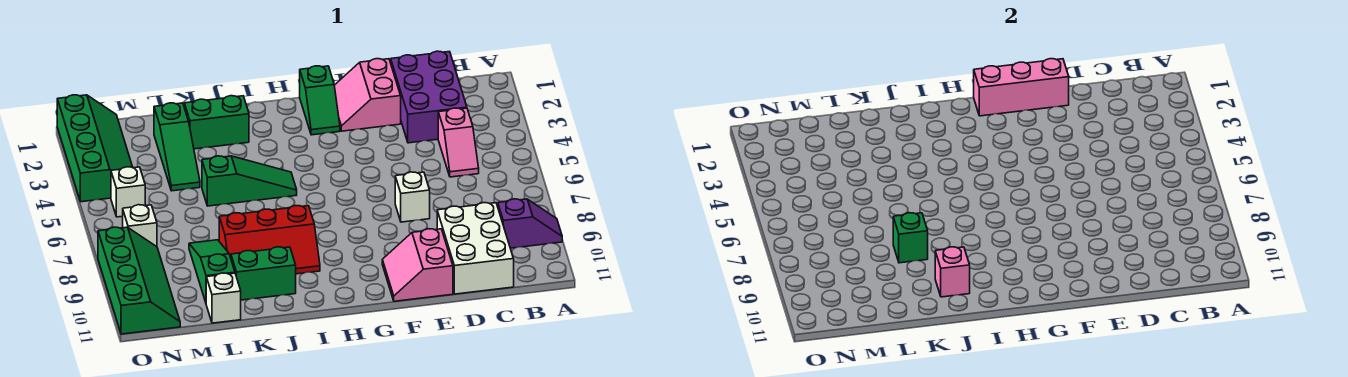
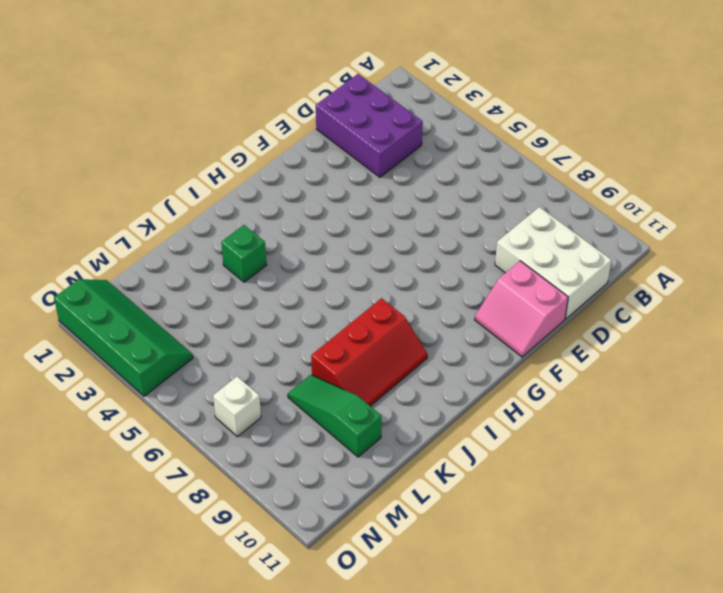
green brick J3 level 1 -> green brick K8 level 2
none -> purple slope A9:B9 level 1 top B
none -> pink slope C4:C5 level 1 top 4
none -> pink slope E1:F2 level 1 top E

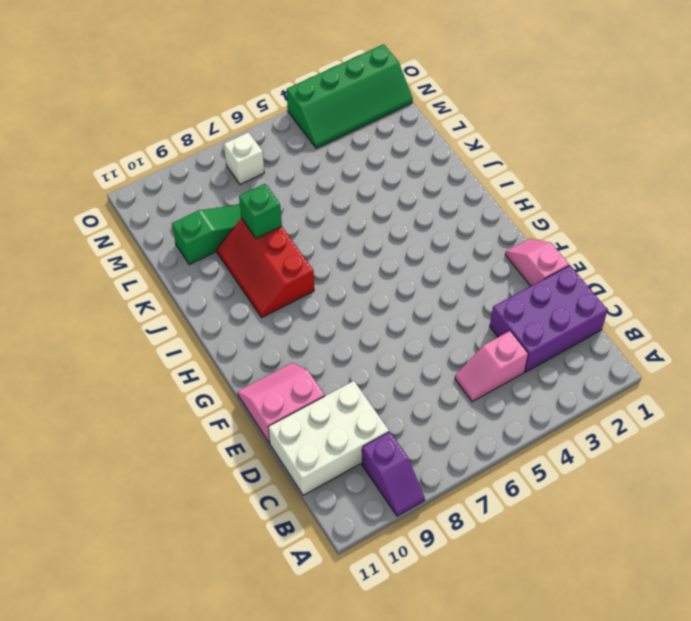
pink slope E1:F1 level 1 top E -> pink slope E1:F2 level 1 top E
none -> white brick E7 level 1
none -> green slope G1:G2 level 1 top 1
none -> green slope I5:K5 level 1 top K

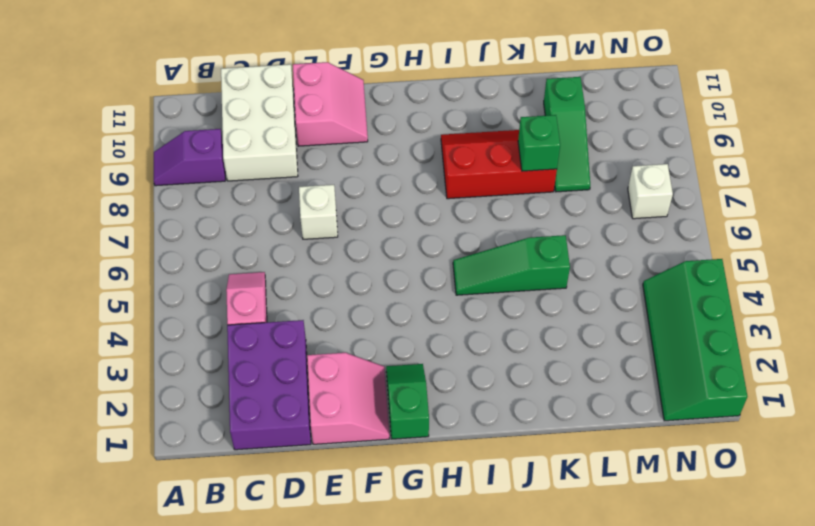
none -> green brick J2:K2 level 1
none -> green brick J10:K10 level 1
none -> green slope L2:L4 level 1 top 2

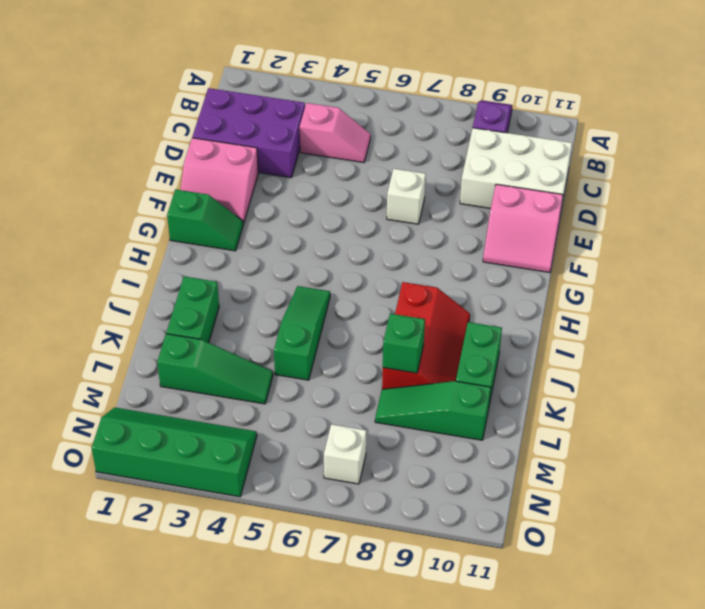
none -> white brick L11 level 1
none -> white brick N5 level 1
none -> green slope N8:O11 level 1 top O

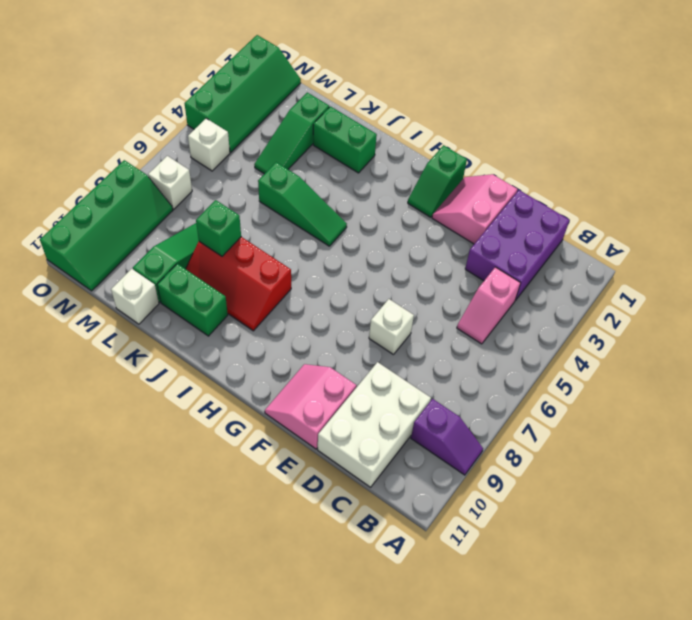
none -> pink brick E1:G1 level 2
none -> pink brick J10 level 2

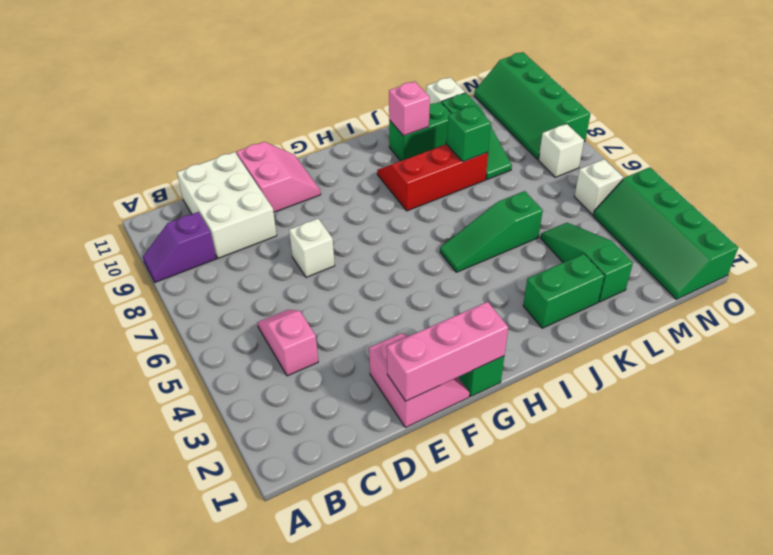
none -> purple brick C1:D3 level 1

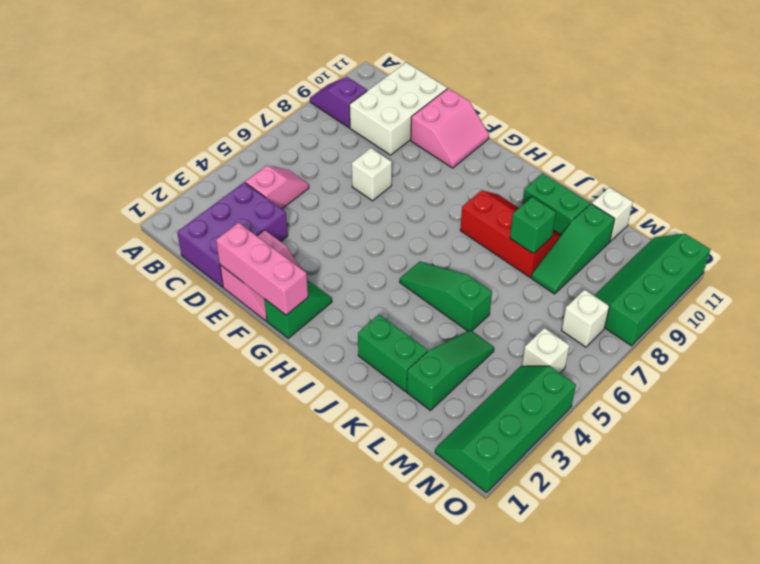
none -> pink brick J10 level 2

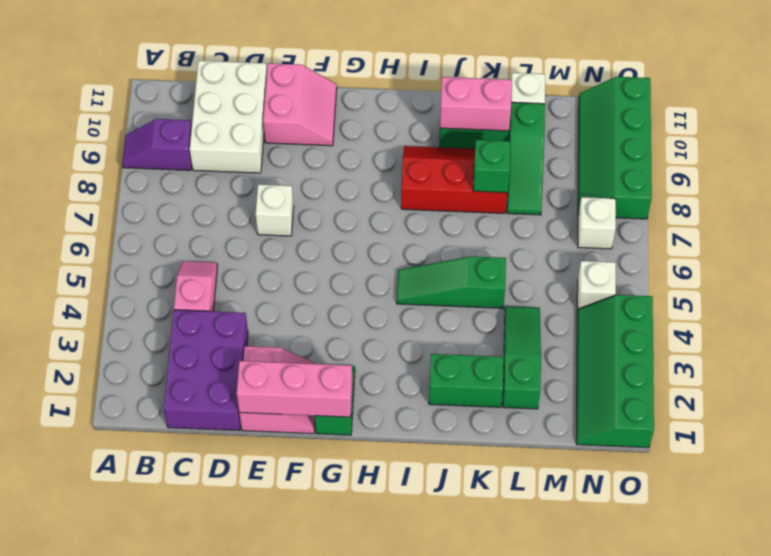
pink brick J10:K10 level 2 -> pink brick J10 level 2

